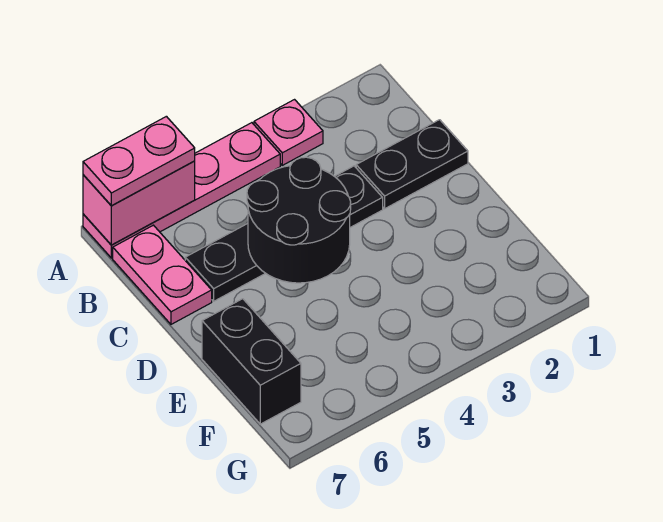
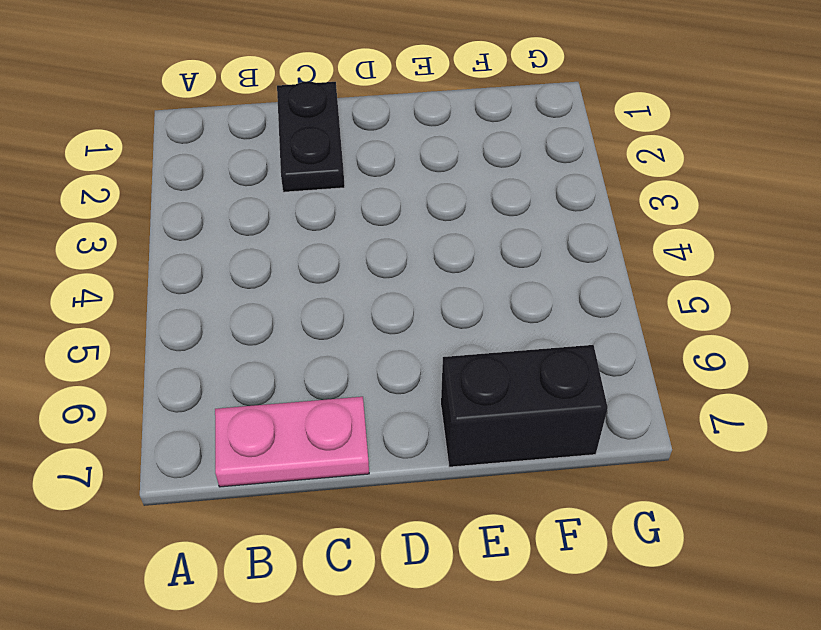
none -> pink plate A3 level 1
none -> pink plate A4:A7 level 1

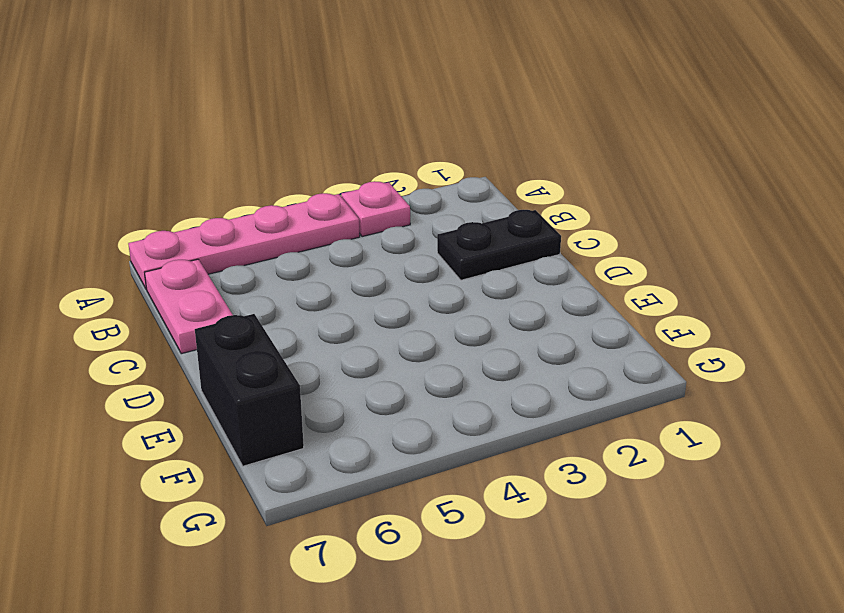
none -> black plate C3:C6 level 1
none -> pink brick A6:A7 level 2

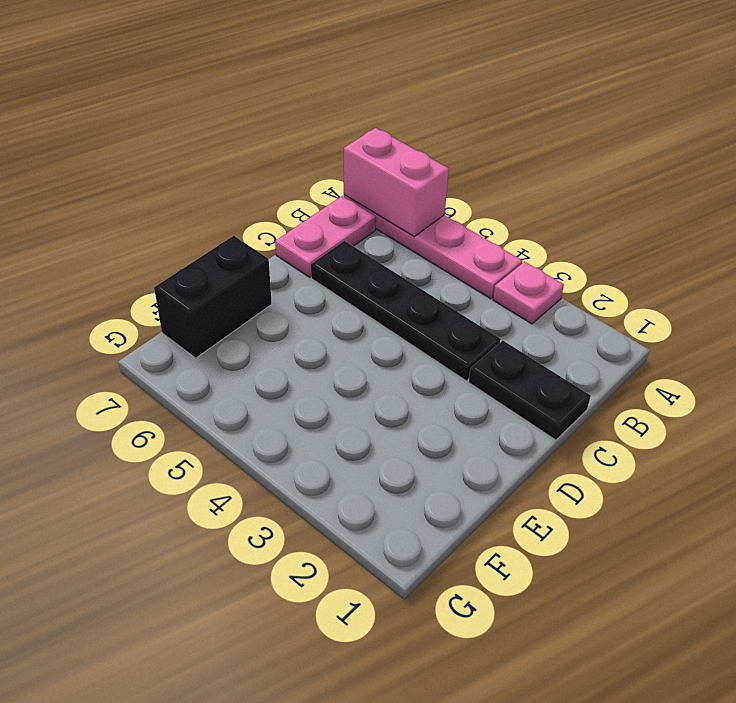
none -> black round brick C4:D5 level 2
none -> pink plate A6:A7 level 3

